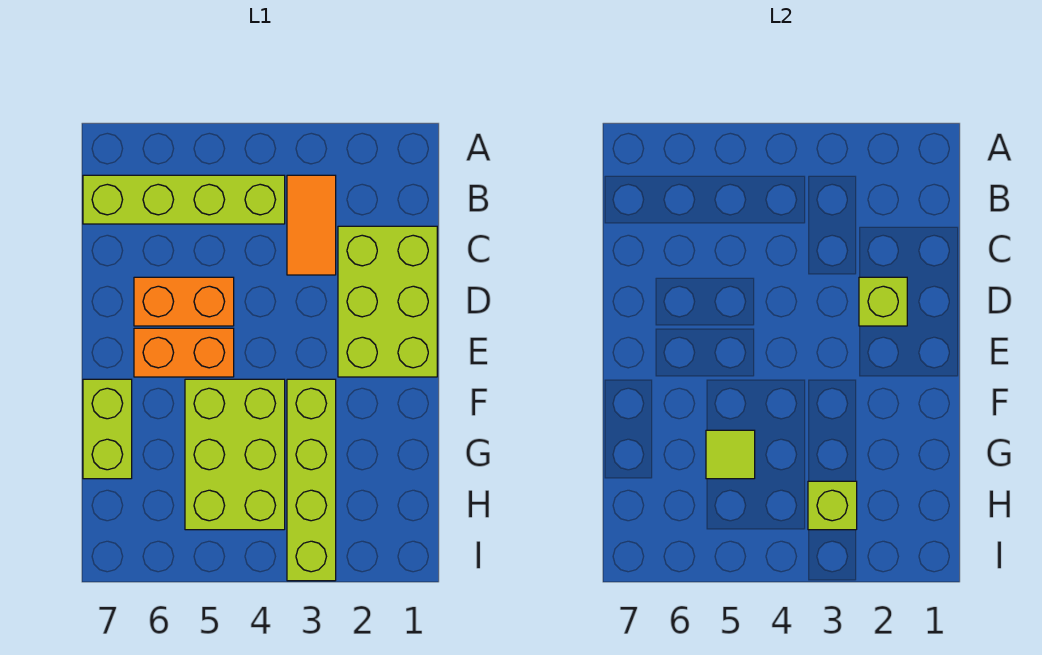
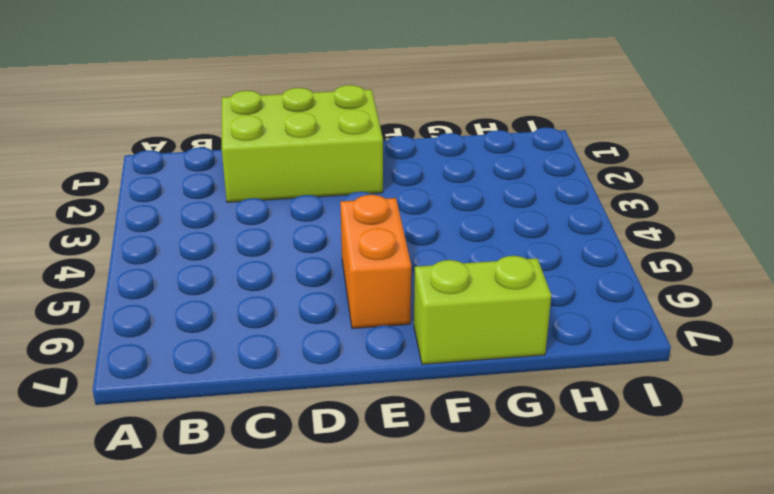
none -> orange tile B3:C3 level 1
none -> lime brick B4:B7 level 1

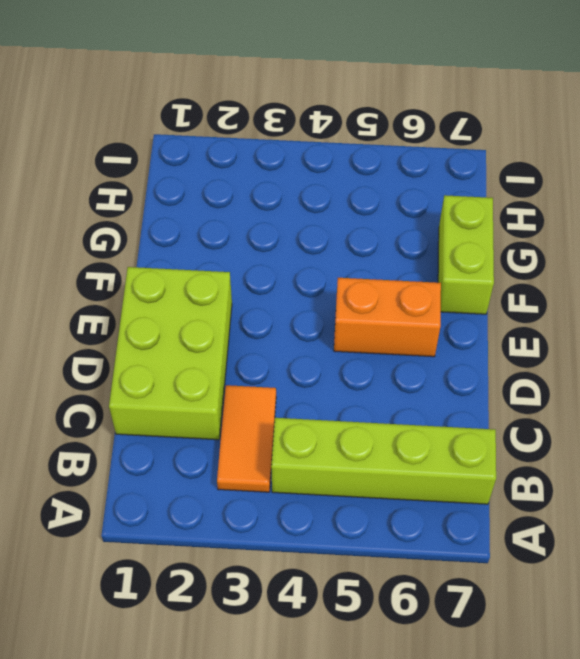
none -> orange brick D5:D6 level 1
none -> lime brick F3:I3 level 1

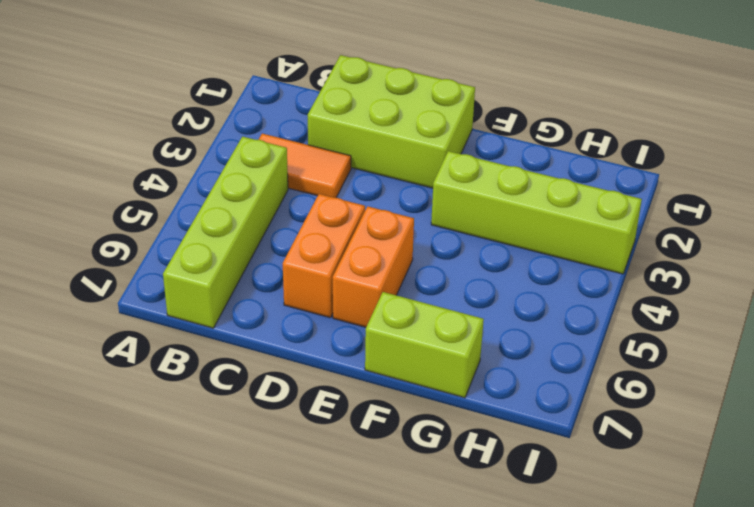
none -> lime brick F4:H5 level 1
none -> lime brick D2 level 2

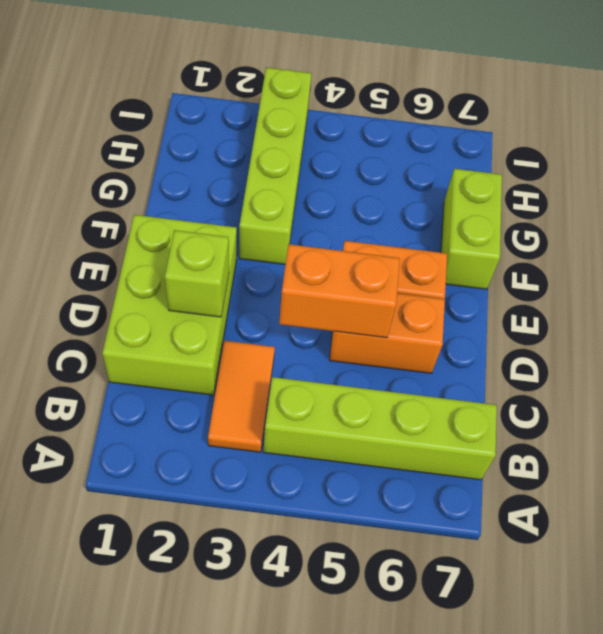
orange brick D4:D5 level 2 -> none
none -> lime brick F4:H5 level 1
none -> lime tile G5 level 2

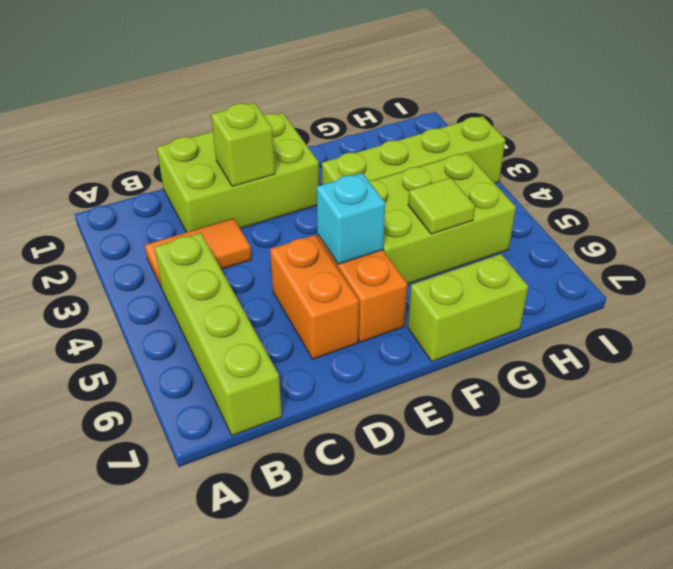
cyan brick E5 level 2 -> none
none -> lime brick H3 level 2

